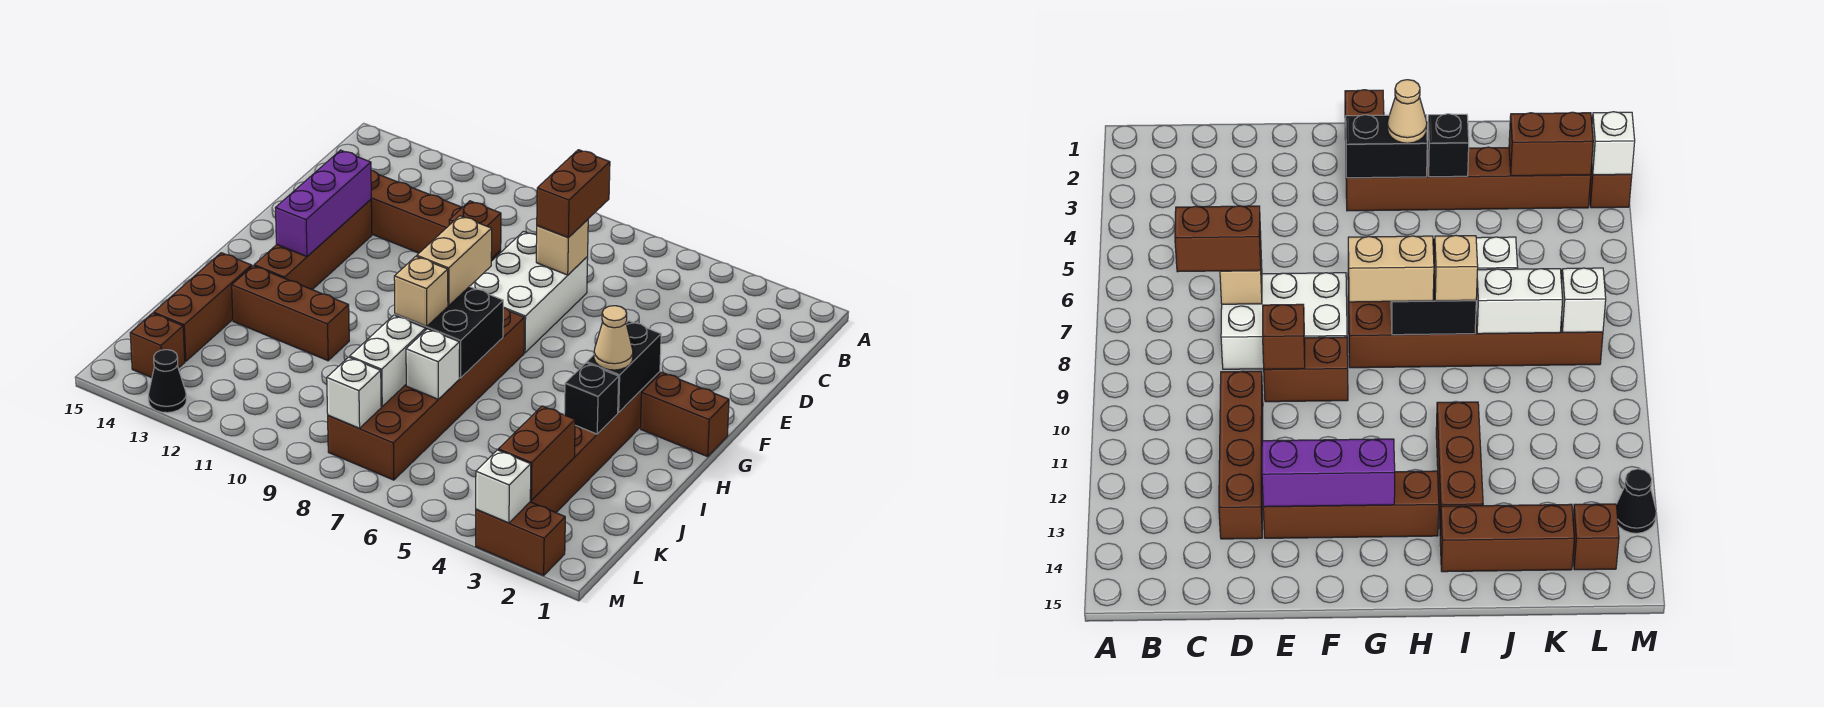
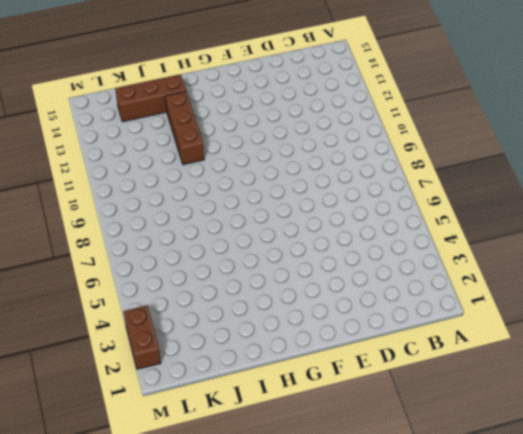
none -> white brick D7:F8 level 1
none -> brown brick D10:D13 level 1
none -> brown brick E9:F9 level 1

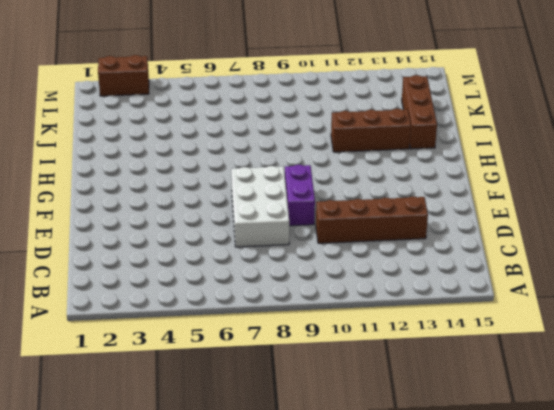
purple brick E9:F9 level 1 -> brown brick E9:F9 level 1
none -> brown brick E13:H13 level 1
none -> brown brick G1:G2 level 1
none -> brown brick G3:L3 level 1

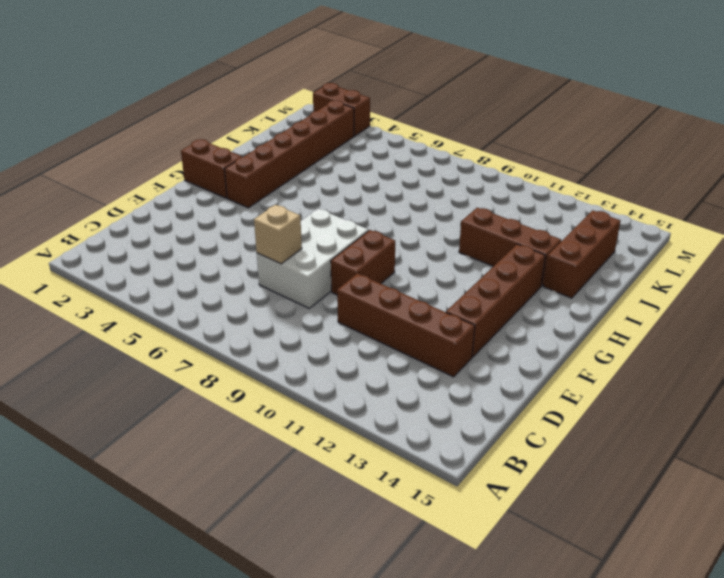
none -> brown brick G7:L8 level 1
none -> brown brick L14 level 1
none -> black cone M13 level 1

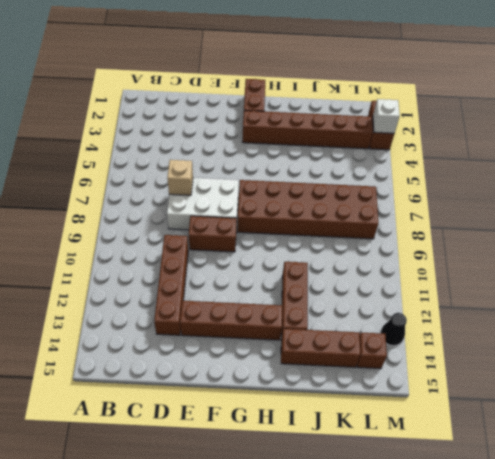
none -> brown brick E9 level 2
none -> purple brick E13:G13 level 2
none -> black brick G3:H3 level 2

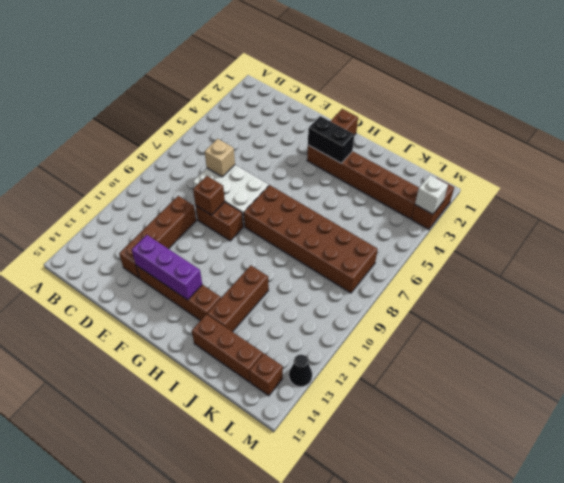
none -> black brick H7:I8 level 2
none -> black brick I3 level 2
none -> white brick J7 level 2

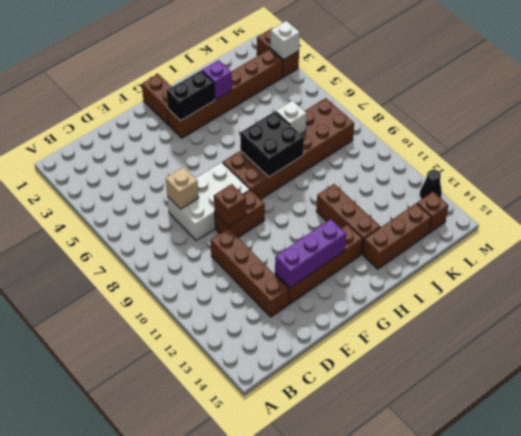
purple brick I3 level 2 -> black brick I3 level 2
none -> white brick J8:K8 level 2
none -> brown brick K3:L3 level 2
none -> white brick L8 level 2

